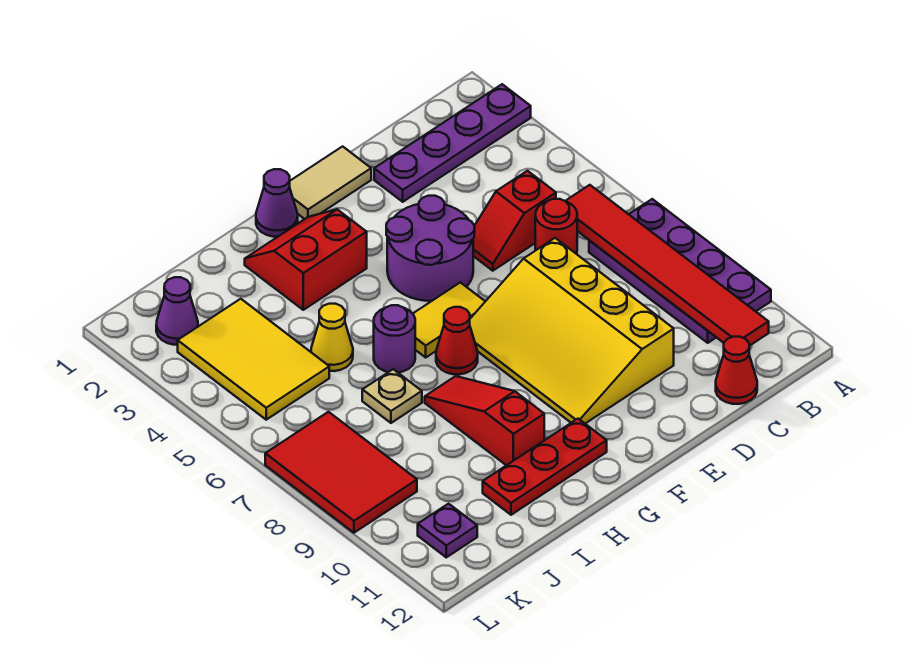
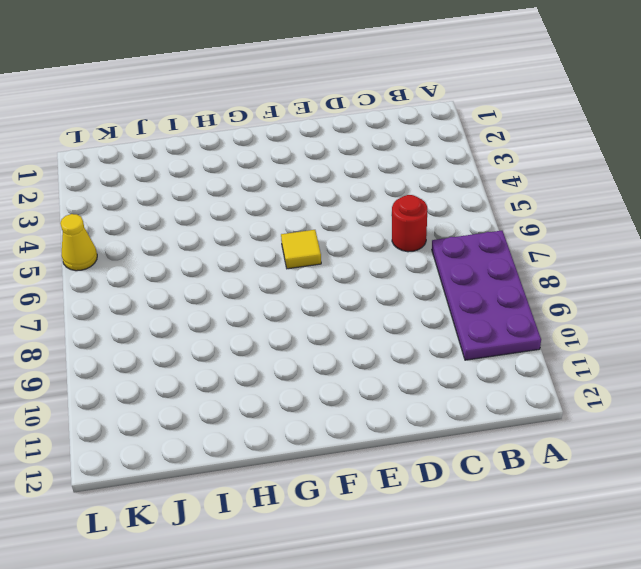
yellow tile F6 level 1 -> yellow tile F6:G6 level 1
yellow cone L5 level 1 -> yellow cone I5 level 1
none -> purple plate A2:D2 level 1
none -> red slope C5:D5 level 1 top C
none -> red cone C12 level 1

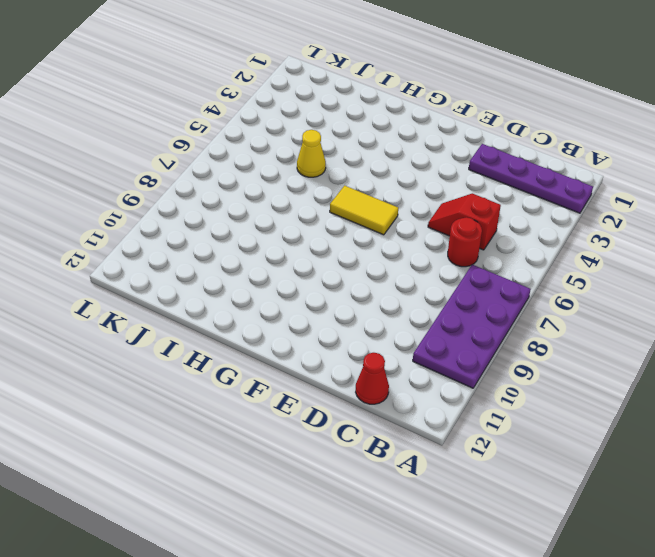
none -> yellow slope D7:F10 level 1 top D
none -> tan tile E1:F1 level 1
none -> purple round brick E4:F5 level 1

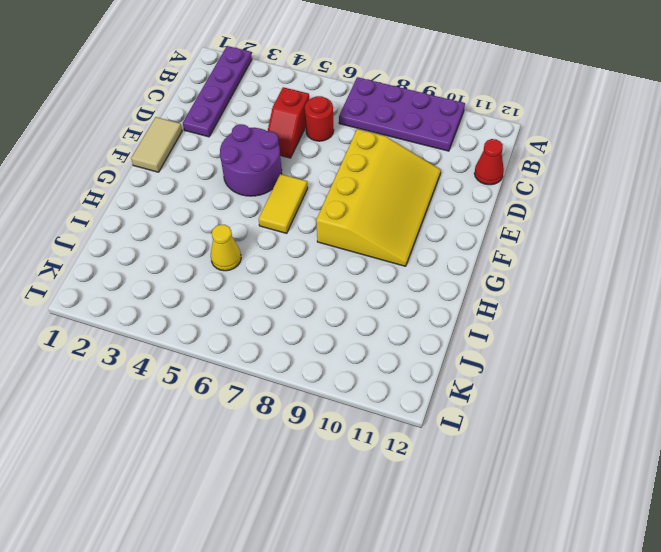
yellow slope D8:G10 level 1 top 8 -> yellow slope D7:F10 level 1 top D
none -> purple cone G1 level 1
none -> red slope G2:H3 level 1 top 3
none -> red cone G7 level 1

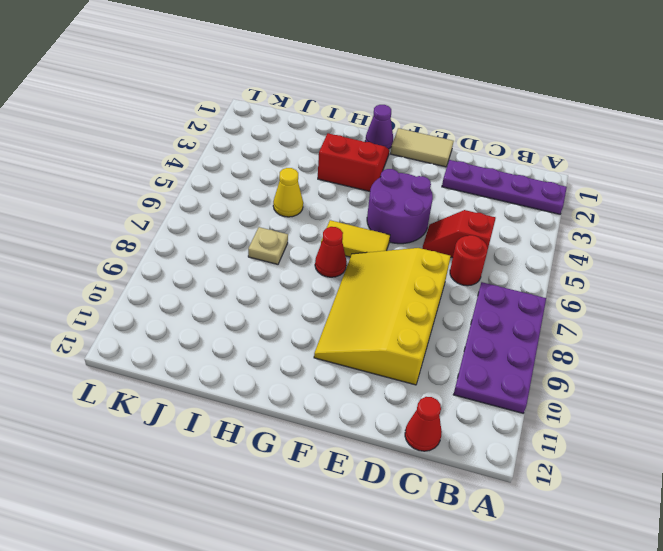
none -> red plate G11:I11 level 1
none -> purple round brick H6 level 1
none -> red slope H8:H10 level 1 top 10

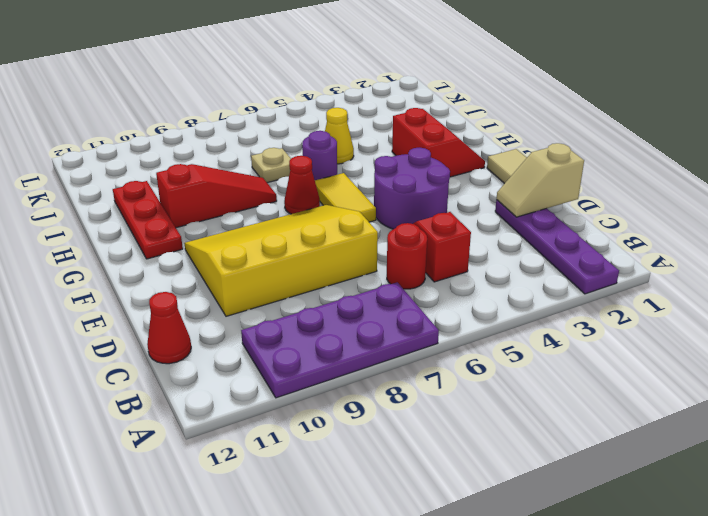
tan slope D1:D2 level 2 top 1 -> none
none -> purple cone G1 level 1
none -> yellow tile J3:K5 level 1
none -> purple cone K2 level 1

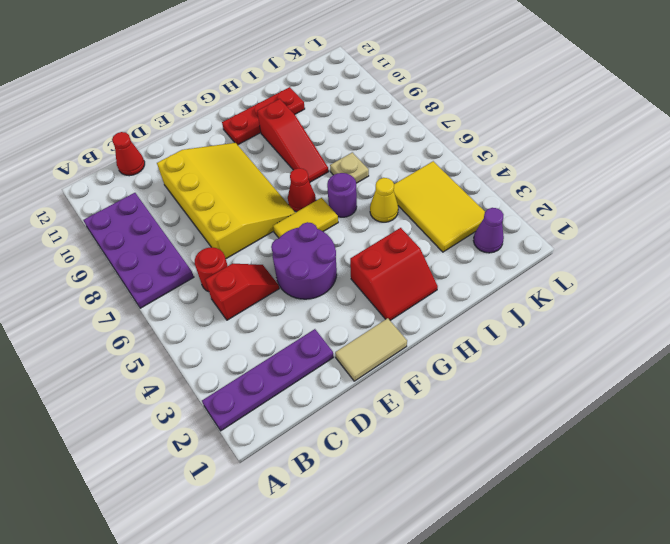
none -> purple cone G1 level 1
none -> red tile K7:L9 level 1
none -> purple plate K11 level 1

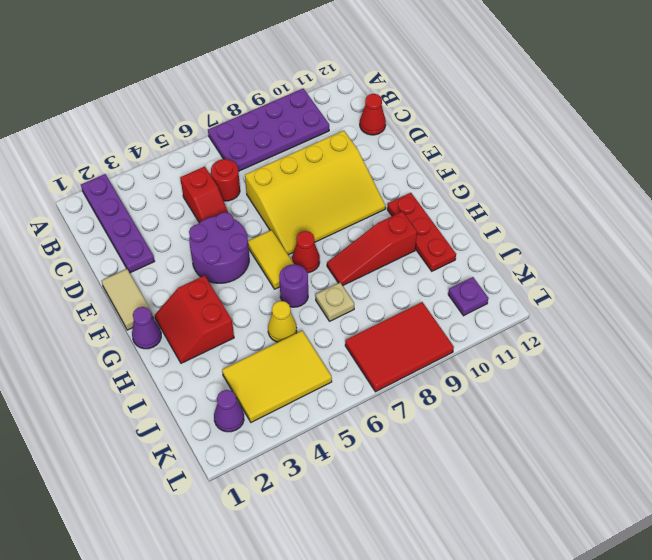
none -> red tile B6:B11 level 2

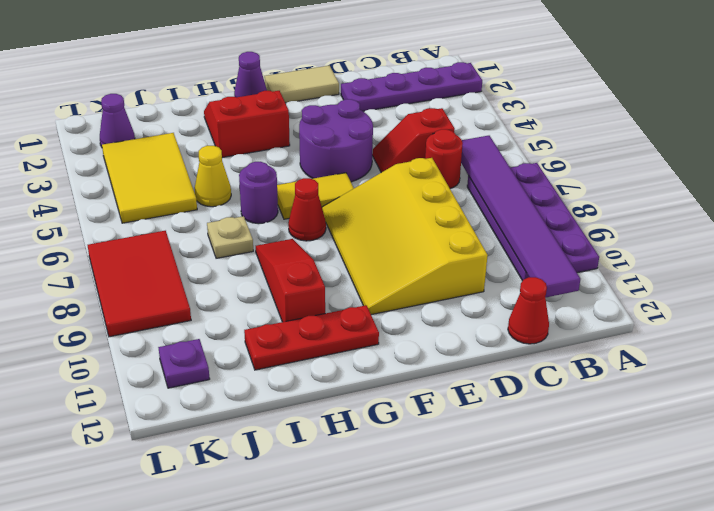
purple tile B6:B11 level 2 -> red tile B6:B11 level 2

